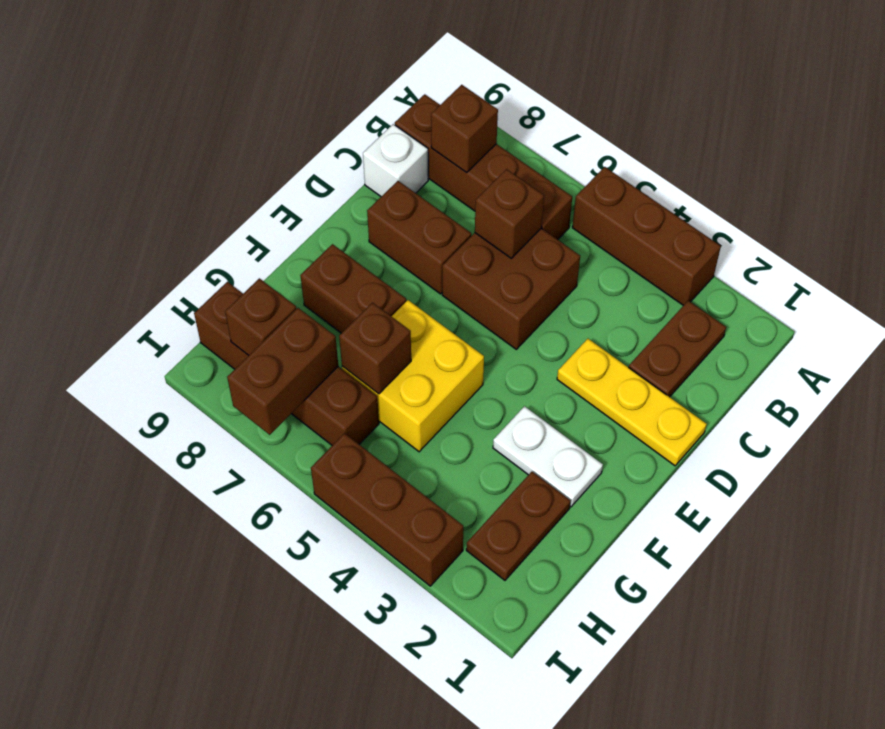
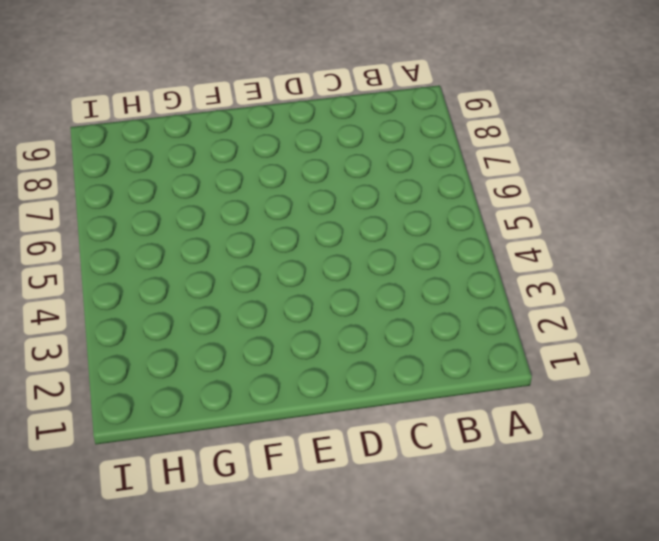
none -> brown brick A3:A5 level 1
none -> brown plate B2:C2 level 1
none -> brown brick B6:B9 level 1

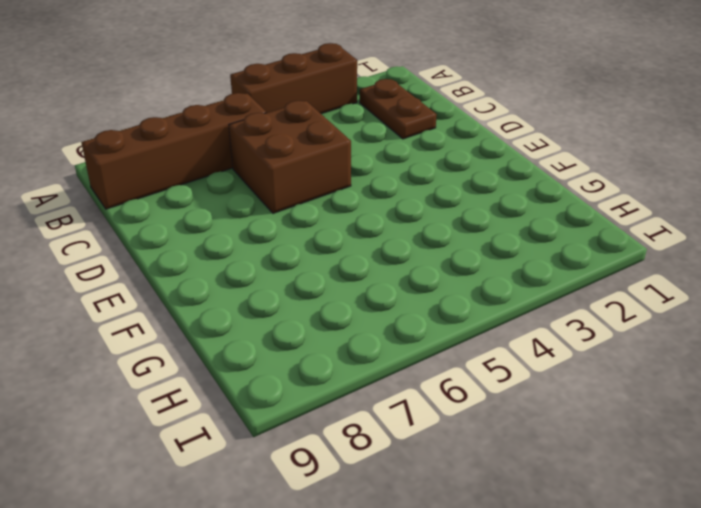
none -> white brick C9 level 1
none -> yellow plate D1:D3 level 1
none -> brown brick D7:D8 level 1

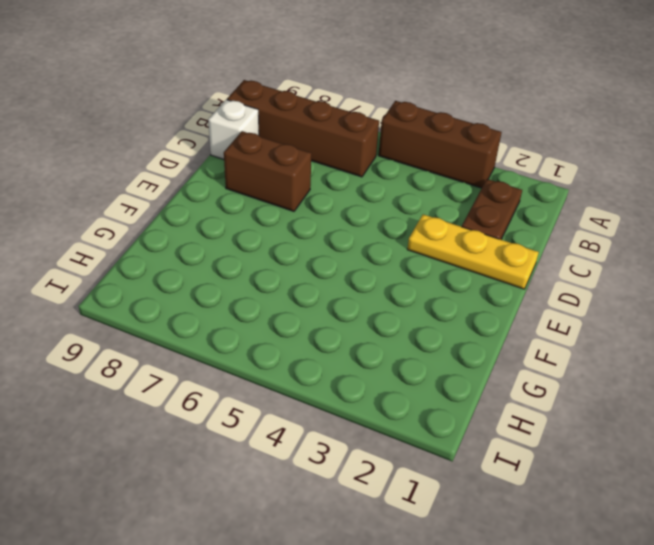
none -> brown brick C5:D6 level 1
none -> white plate F2:F3 level 1
none -> yellow brick F5:G6 level 1

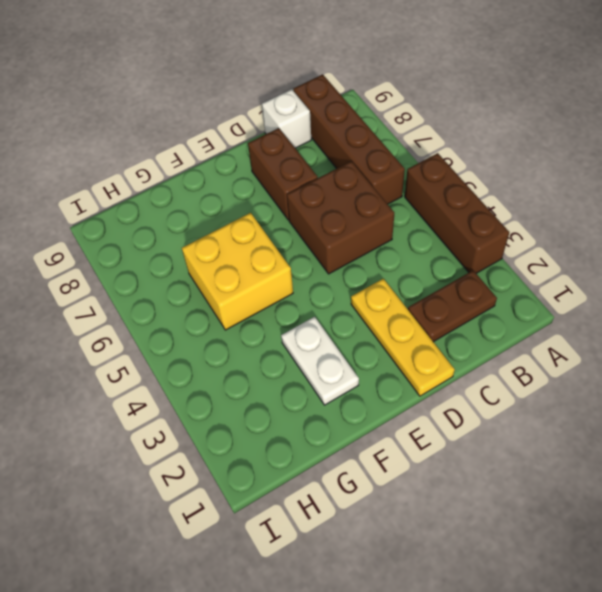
none -> brown brick F7:F8 level 1
none -> brown plate G2:H2 level 1
none -> brown brick H6:H9 level 1

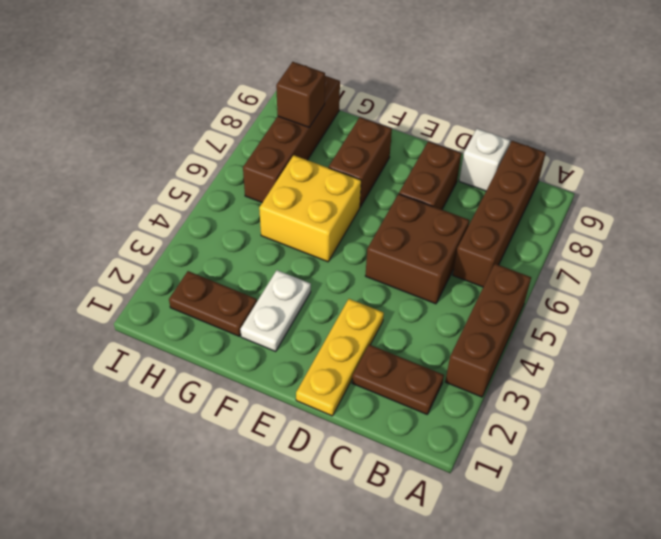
none -> brown brick I3:I5 level 1
none -> brown brick B8 level 2
none -> brown brick C6 level 2

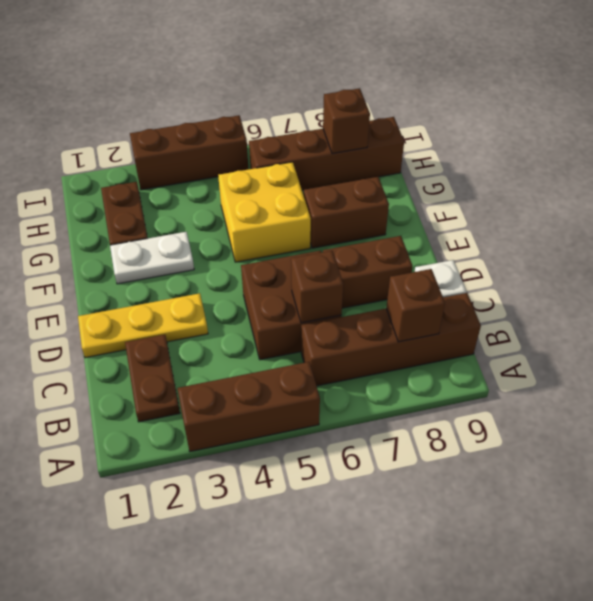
none -> brown brick G6 level 2
none -> brown brick H7:I7 level 2

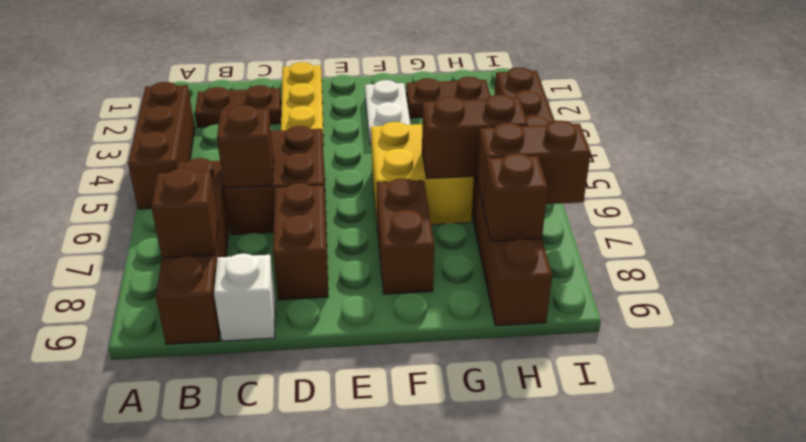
brown brick G6:H6 level 2 -> brown brick G6 level 2

